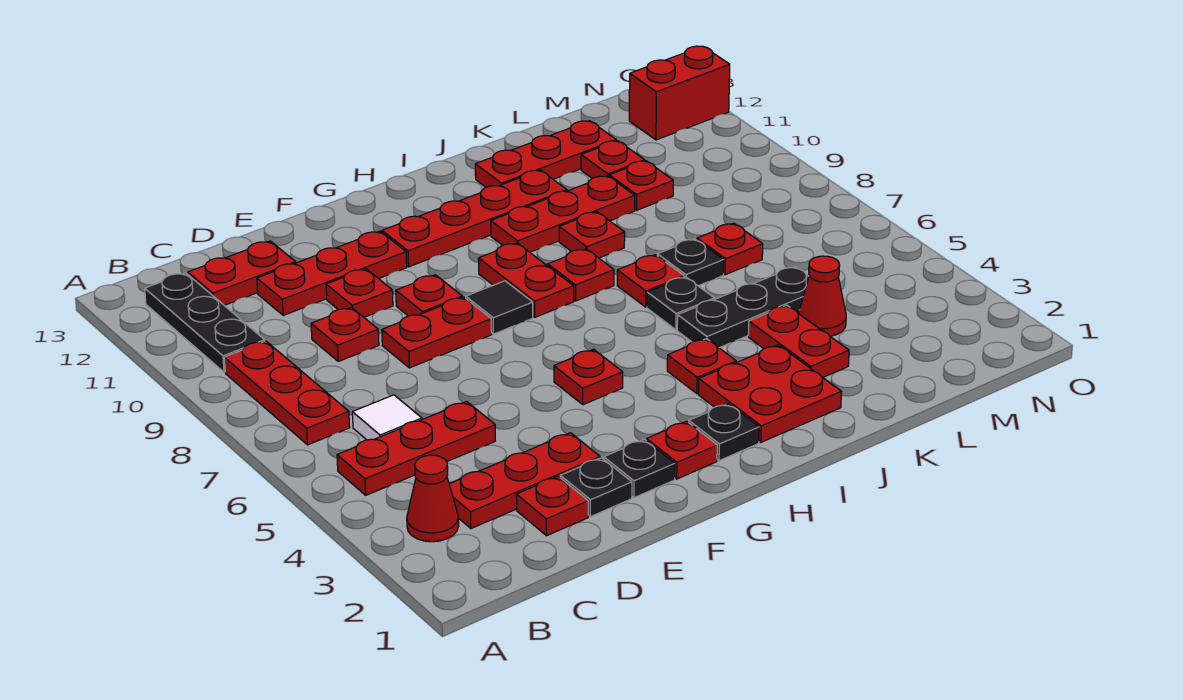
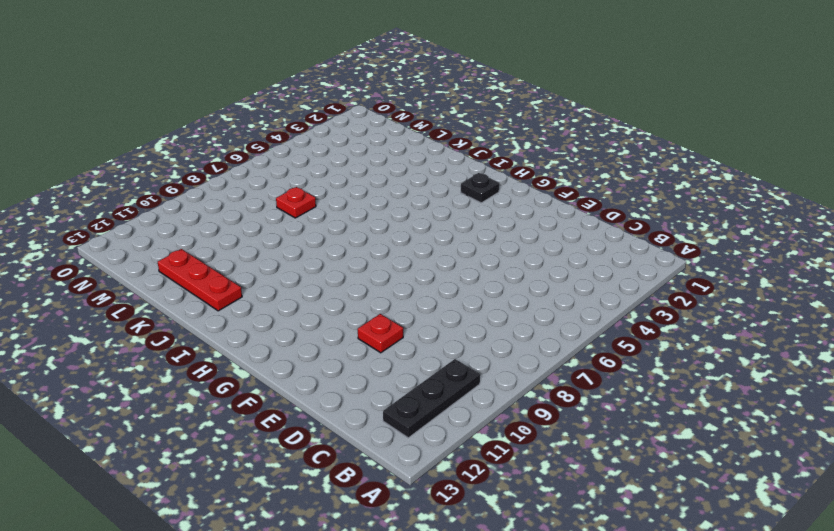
none -> red cone B3 level 1
none -> red plate B5:D5 level 1
none -> red plate B7:B9 level 1
none -> red plate C3:E3 level 1

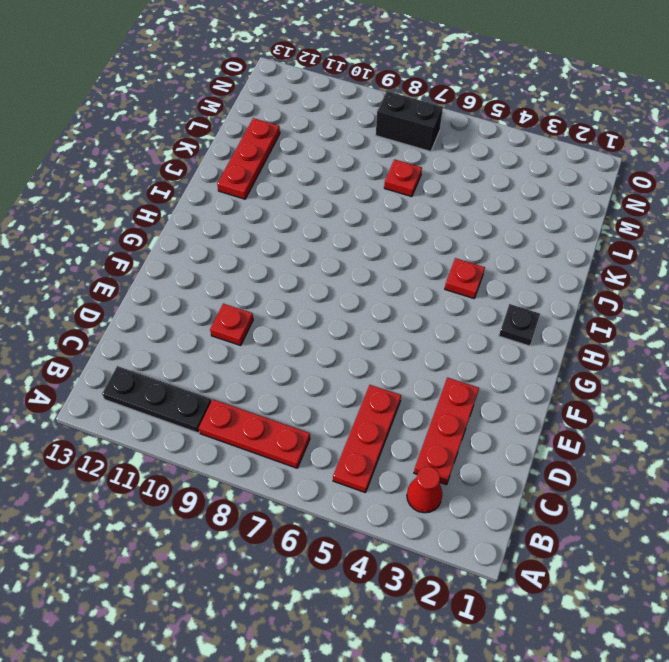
black brick N7:N8 level 1 -> none
none -> white tile C6 level 1
none -> red plate C12:D12 level 1
none -> red plate D2 level 1
none -> red plate D9 level 1

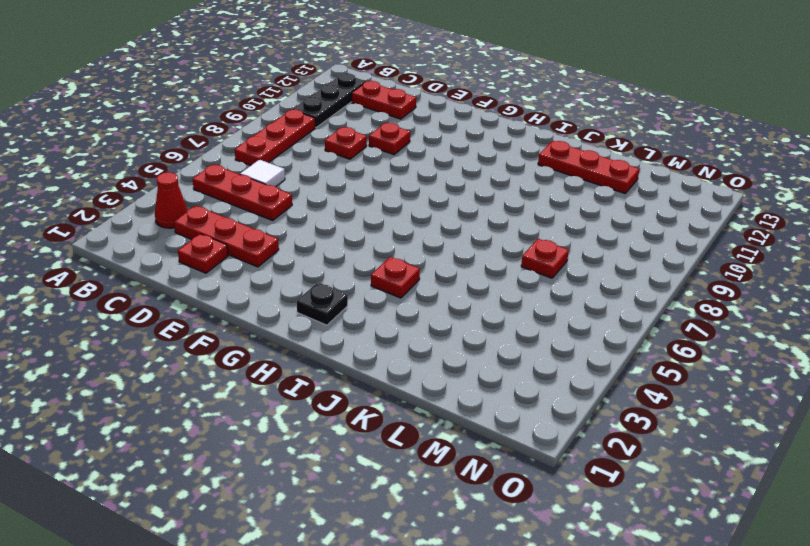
none -> red plate D11:F11 level 1
none -> black plate E2 level 1
none -> red plate E8:F8 level 1
none -> black plate F2 level 1

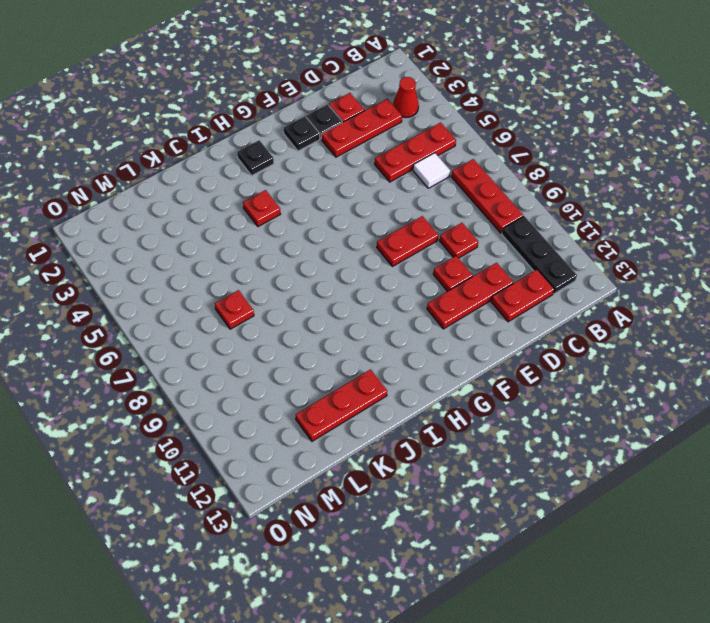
none -> red plate F9 level 1
none -> red plate G2 level 1
none -> red plate G5 level 1
none -> black tile G8 level 1

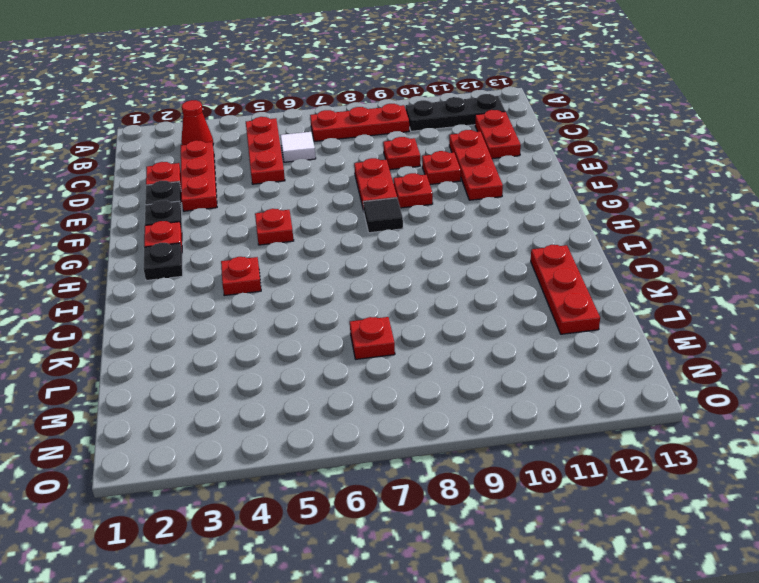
none -> red plate G11:J11 level 1
none -> red plate H8:H9 level 1
none -> red plate I2:J3 level 1
none -> red plate I8 level 1

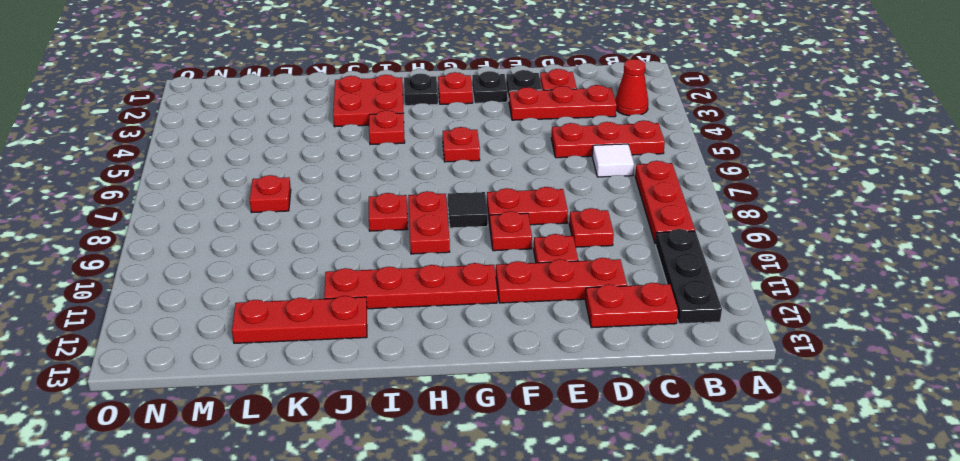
none -> red plate I10:K10 level 1
none -> black plate J5:L5 level 1
none -> black plate J6 level 1
none -> red plate J7 level 1

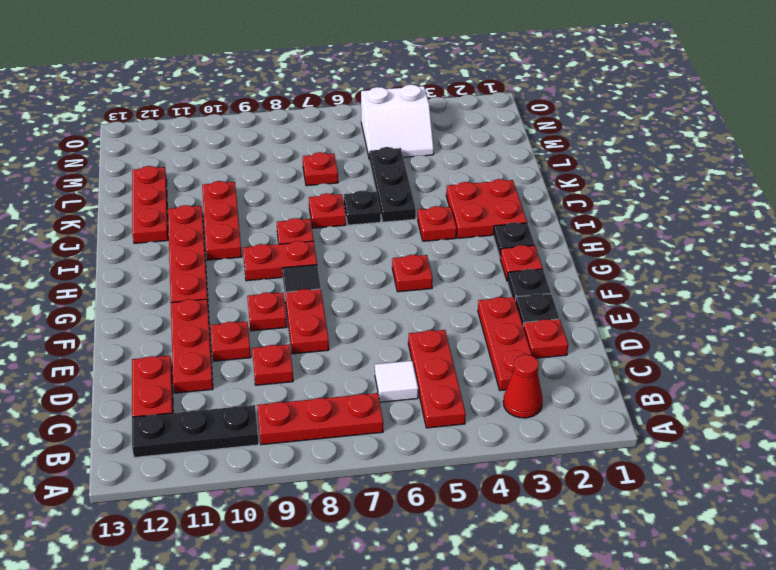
white slope M4:N5 level 1 top N -> none
none -> red plate J9 level 1
none -> red plate K3:K4 level 1
none -> black plate K7 level 1
none -> red cone L4 level 1

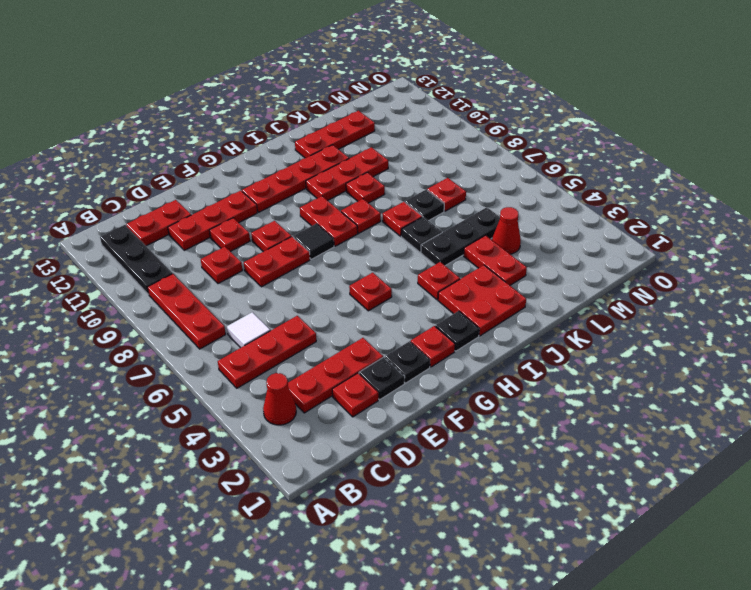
none -> red plate L10 level 1
none -> red plate L11 level 1
none -> red brick N12:O12 level 1

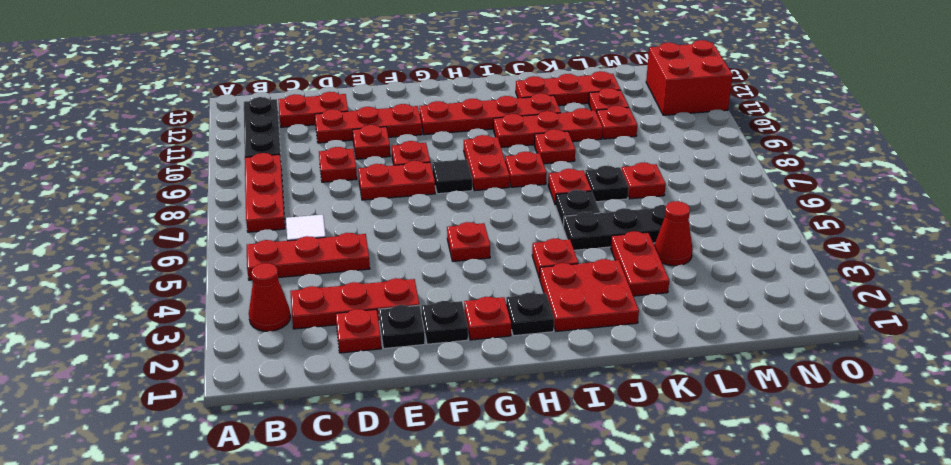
red brick N11:O12 level 1 -> red brick N12:O12 level 1

